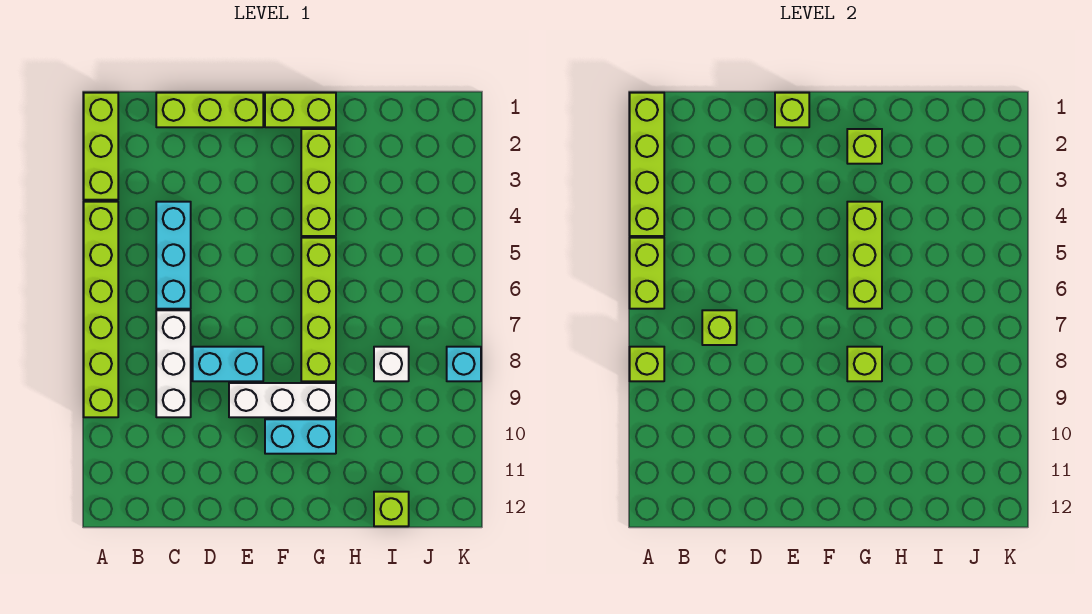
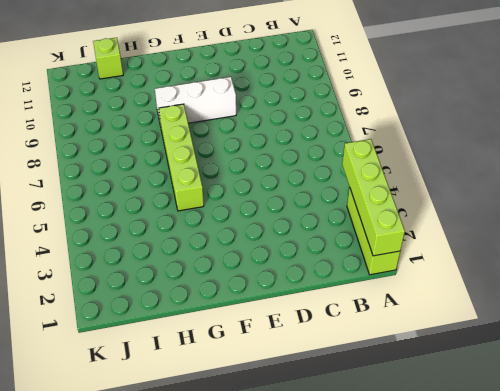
none -> lime brick A4:A9 level 1
none -> lime brick C1:E1 level 1
none -> cyan brick C4:C6 level 1

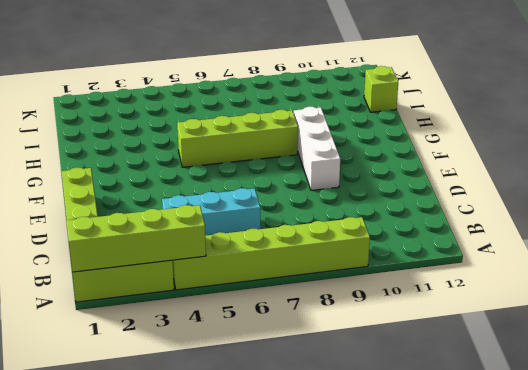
none -> white brick C7:C9 level 1
none -> cyan brick D8:E8 level 1
none -> lime brick F1:G1 level 1

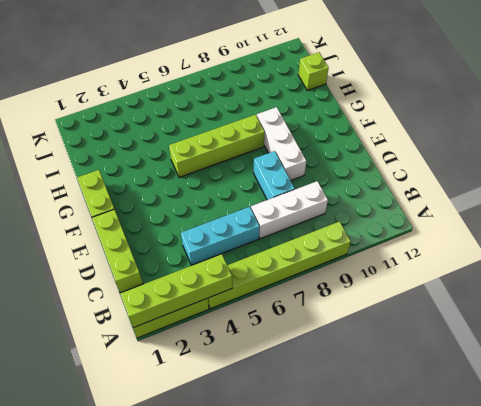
none -> cyan brick F10:G10 level 1
none -> lime brick G2:G4 level 1
none -> white brick I8 level 1

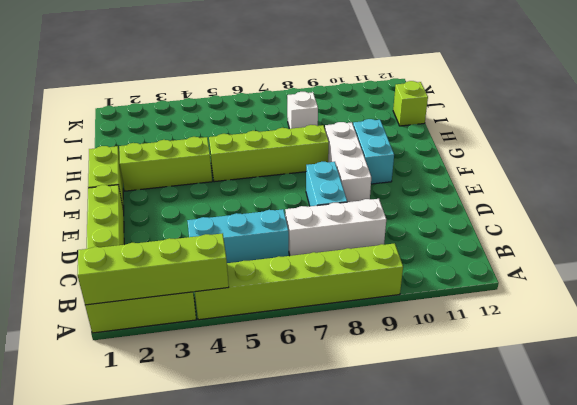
none -> cyan brick K8 level 1
none -> lime brick A5:A6 level 2
none -> lime brick A8 level 2

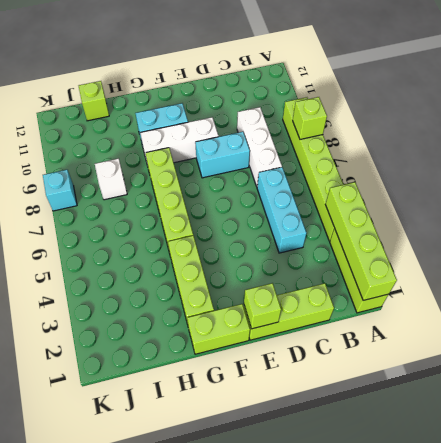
none -> lime brick A5:A6 level 2
none -> lime brick C7 level 2
none -> lime brick G2 level 2

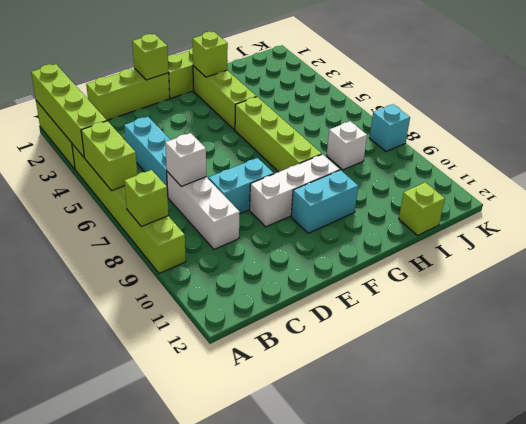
white brick C7 level 2 -> lime brick C7 level 2
none -> lime brick G4:G6 level 2
none -> lime brick G8 level 2

